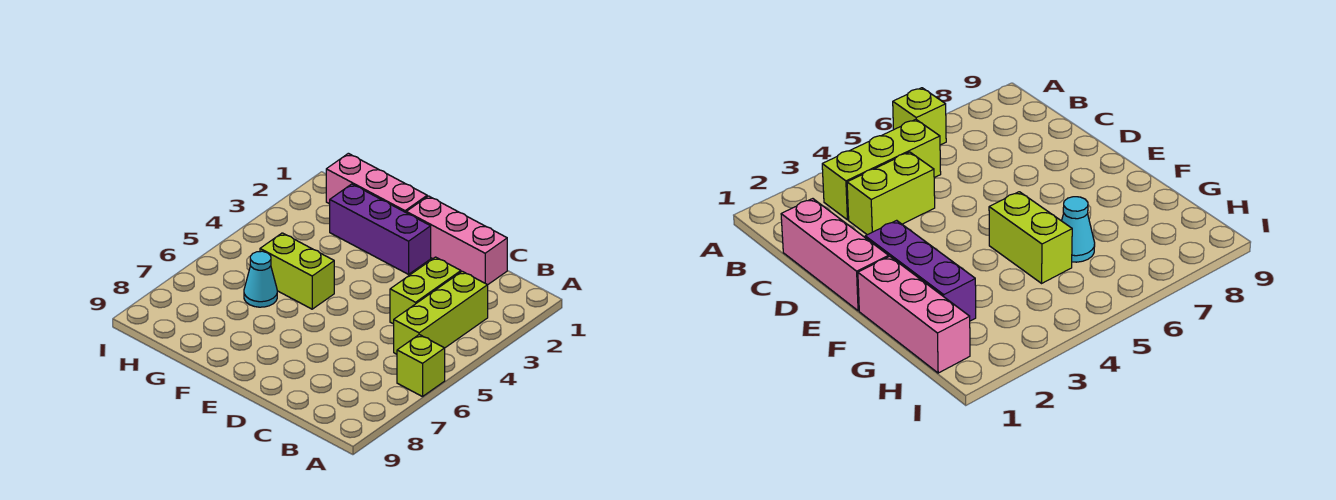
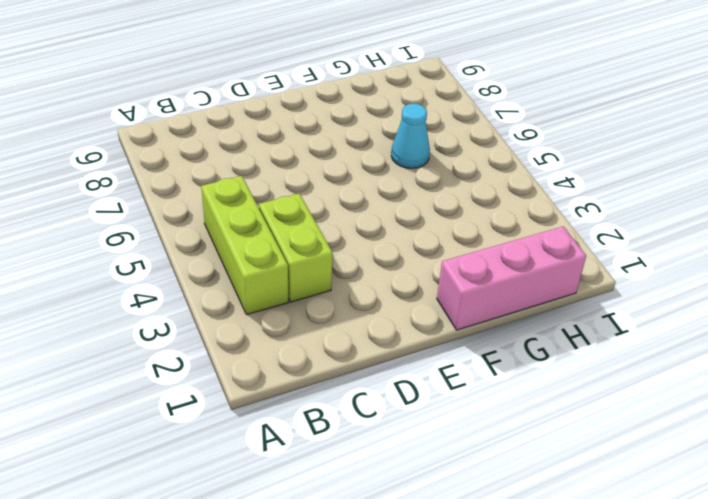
none -> lime brick A6 level 1
none -> pink brick C1:E1 level 1

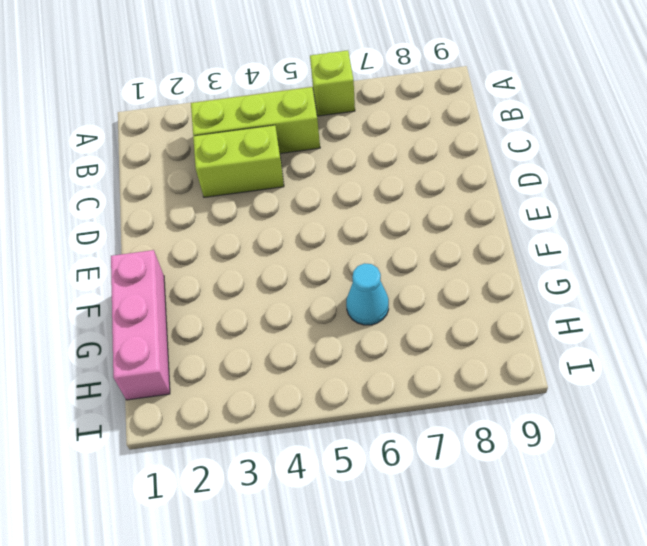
none -> pink brick C1:E1 level 1
none -> purple brick E2:G2 level 1

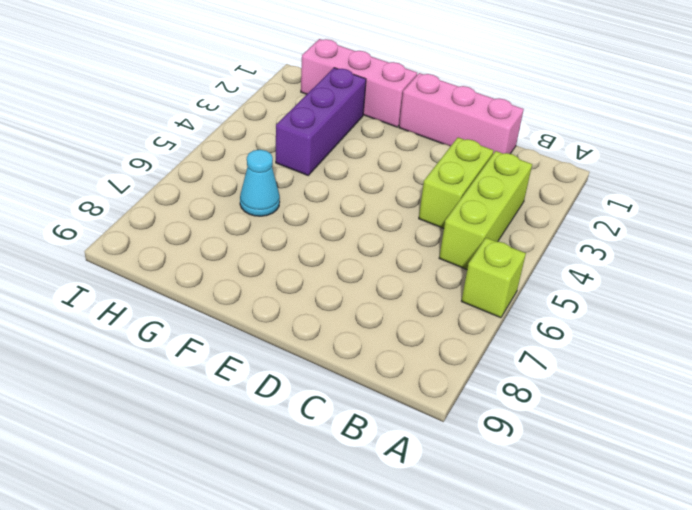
purple brick G2:G4 level 1 -> purple brick E2:G2 level 1
none -> lime brick F5:G5 level 1

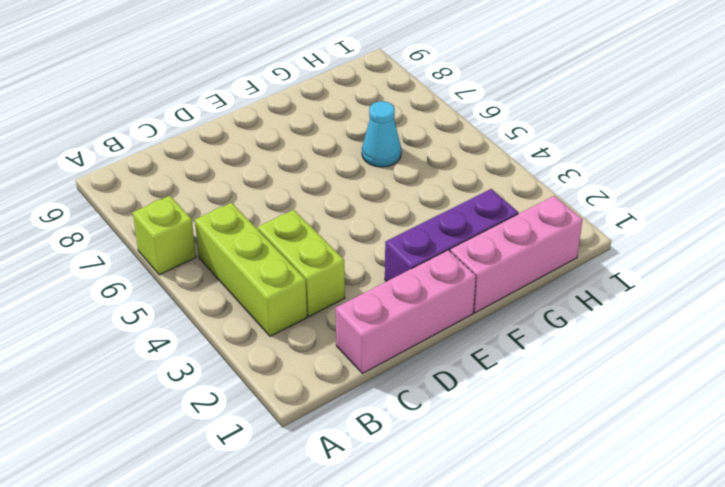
none -> lime brick F5:G5 level 1

